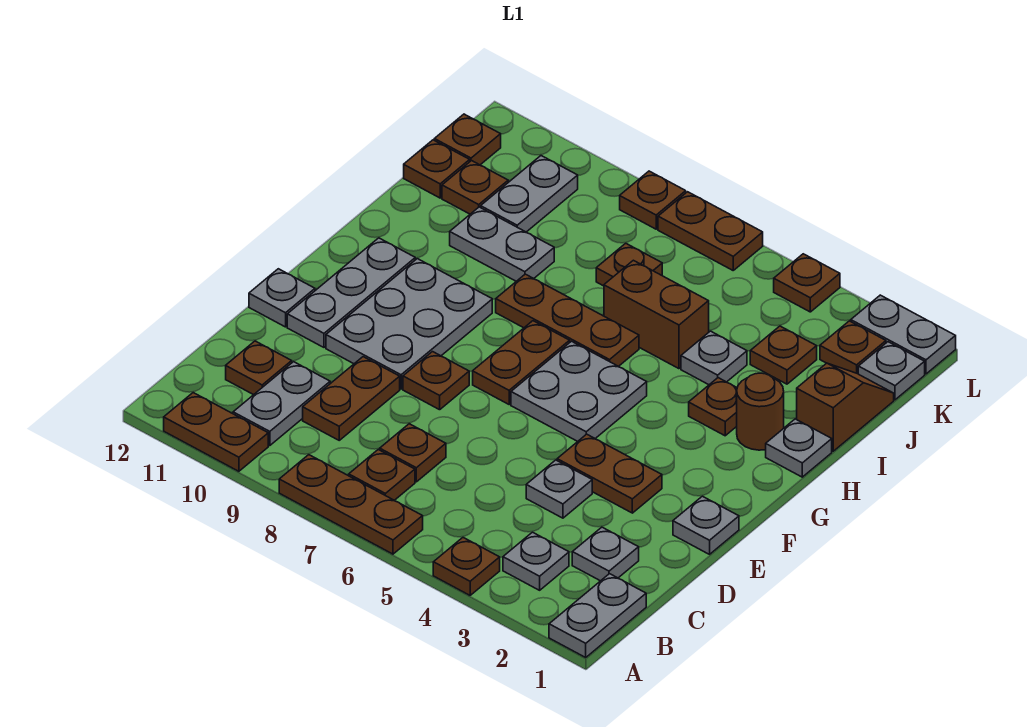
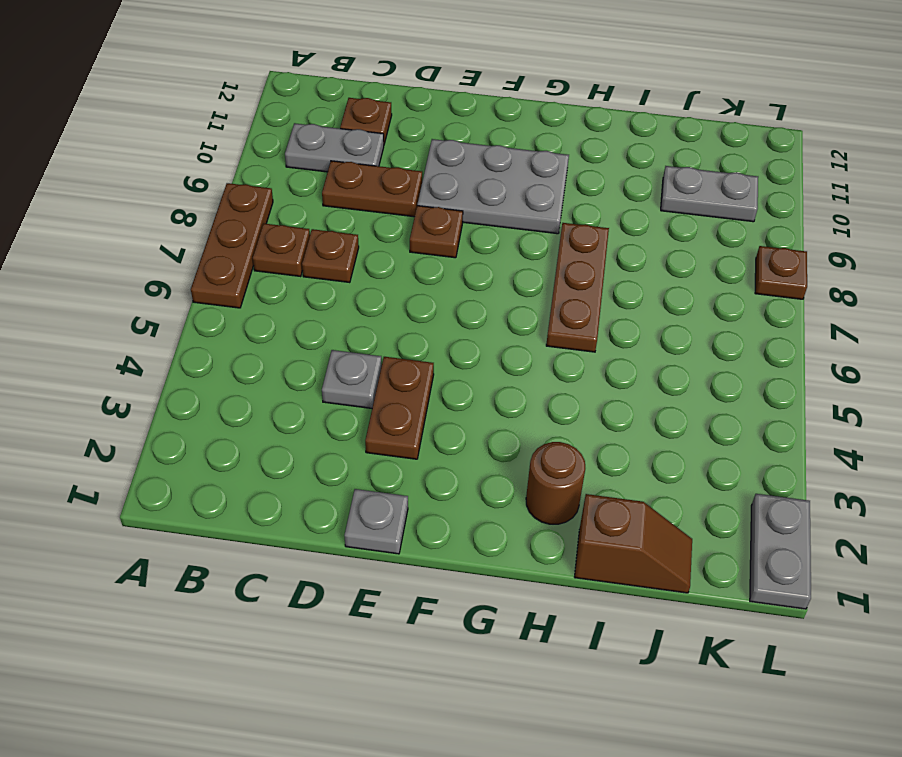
none -> grey plate A1:B1 level 1
none -> brown plate A4 level 1
none -> brown plate A10:A11 level 1
none -> grey plate B3 level 1

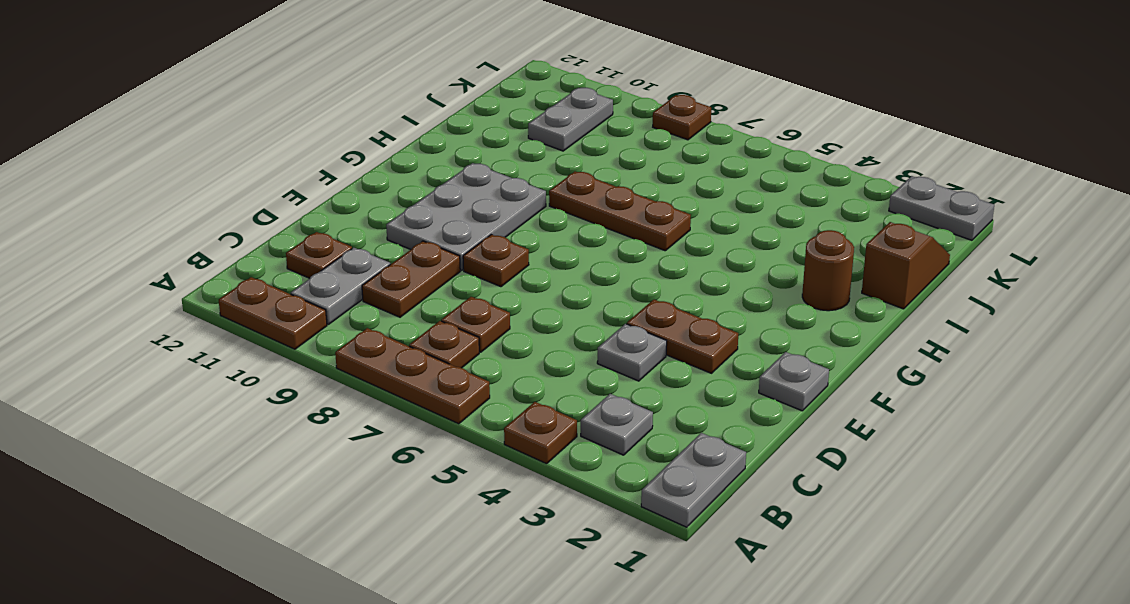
none -> grey plate C2 level 1
none -> grey plate E11:G11 level 1
none -> grey plate E12 level 1
none -> grey plate F5:G6 level 1

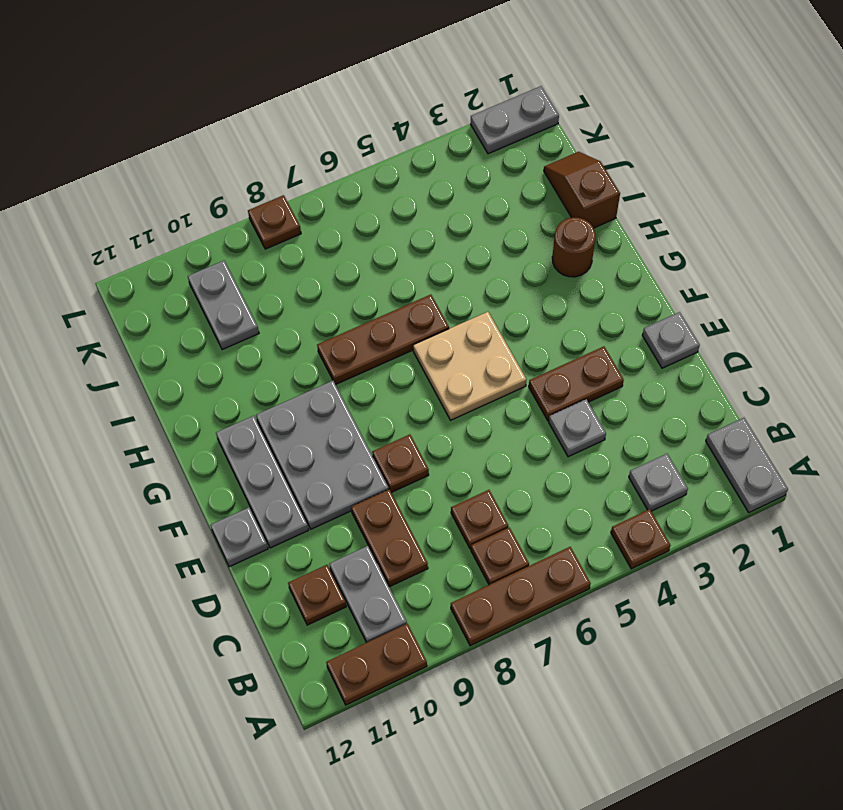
tan plate F5:G6 level 1 -> grey plate F5:G6 level 1
none -> grey plate C2 level 1
none -> brown plate F7:G7 level 1
none -> grey plate H1 level 1
none -> brown plate H3 level 1

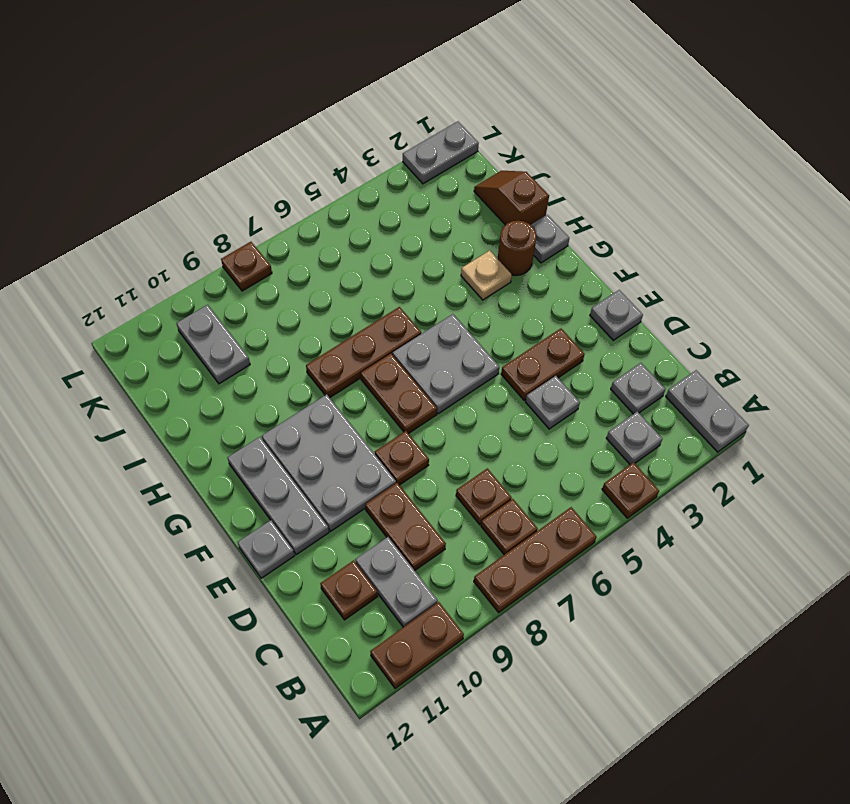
tan plate H3 level 1 -> brown plate H3 level 1
none -> grey plate I4 level 1
none -> brown brick I5:I6 level 1
none -> grey plate I9:I10 level 1
none -> brown plate J3 level 1

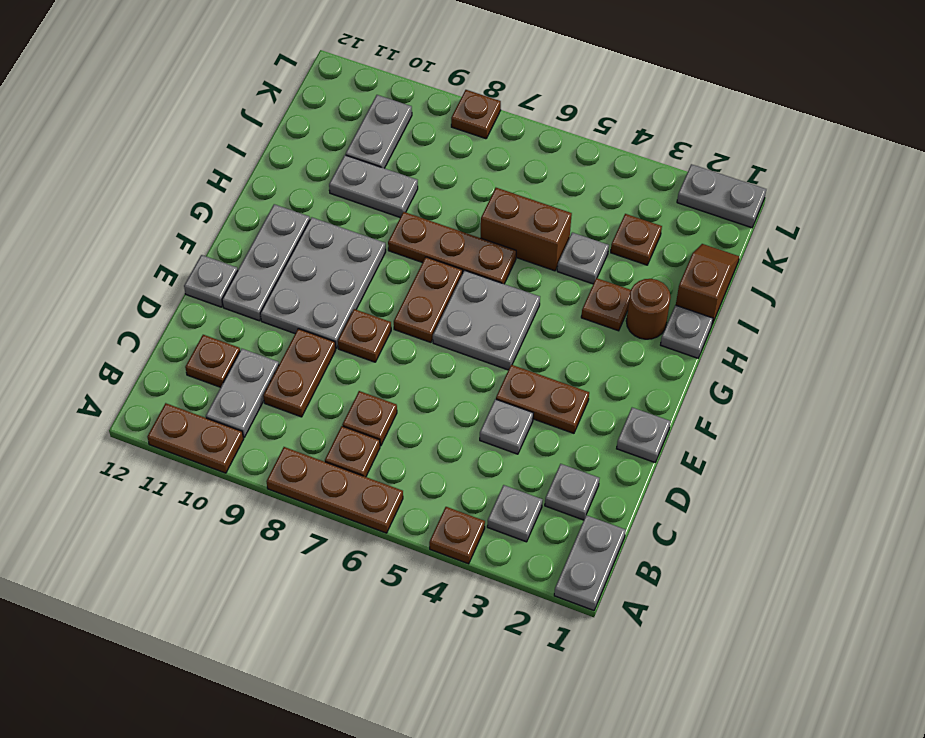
none -> brown plate J7 level 1
none -> brown plate J11 level 1
none -> brown plate J12 level 1
none -> grey plate K1 level 1

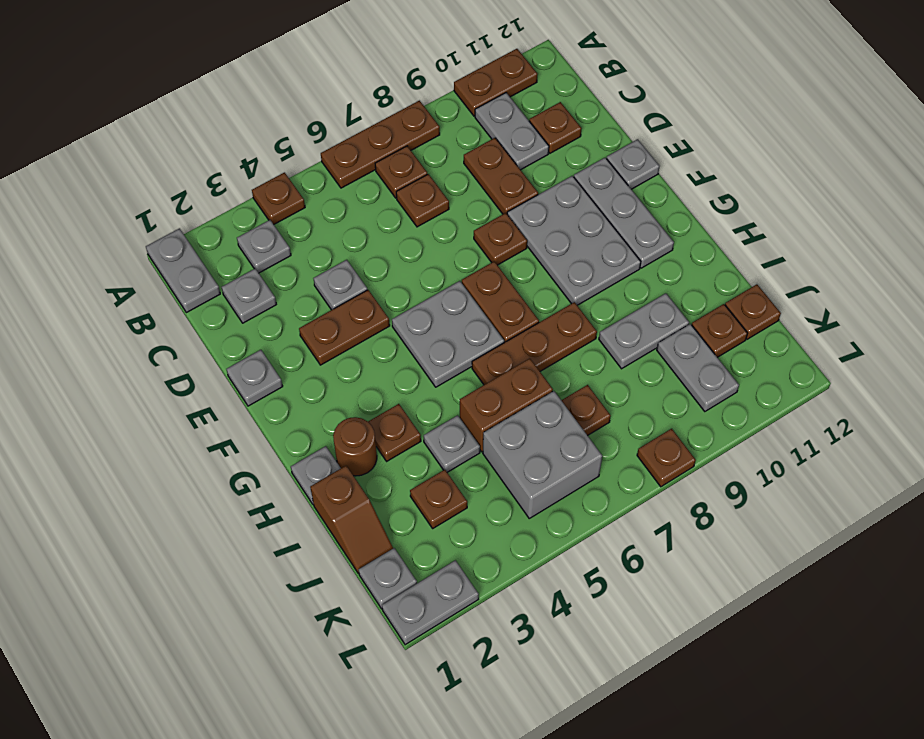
grey brick J5:K6 level 1 -> none
none -> brown plate K2 level 1
none -> brown plate K12 level 1
none -> brown plate L4 level 1
none -> brown plate L6:L7 level 1

